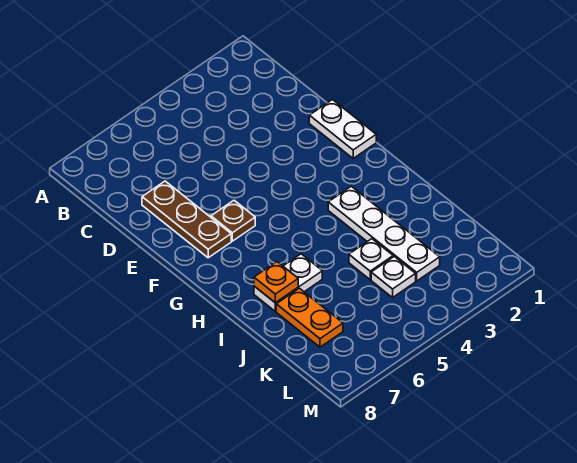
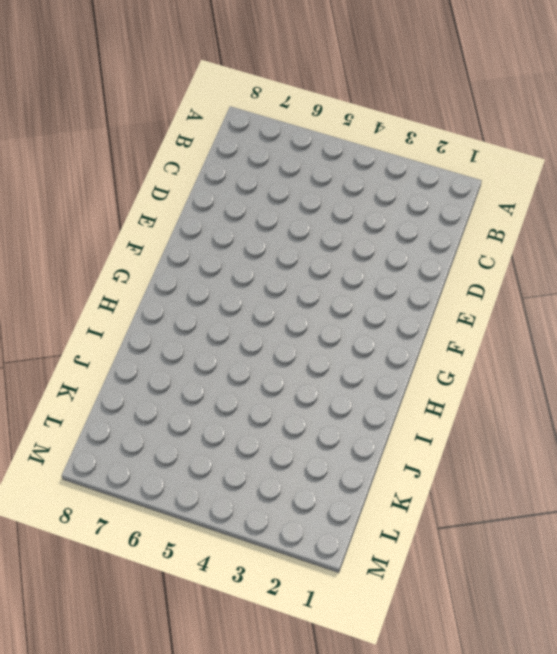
none -> brown plate D7:F7 level 1
none -> white plate E1:F1 level 1

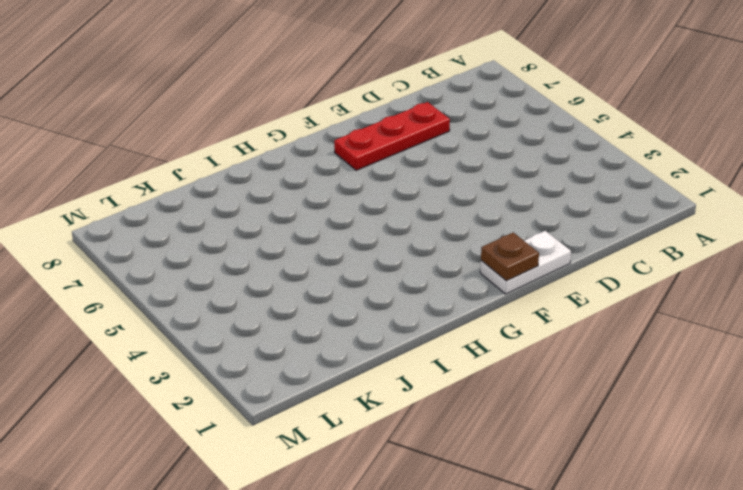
red plate D7:F7 level 1 -> brown plate D7:F7 level 1
brown plate F1 level 2 -> brown plate F6 level 1
none -> white plate H3:K3 level 1
none -> white plate I6:I7 level 1

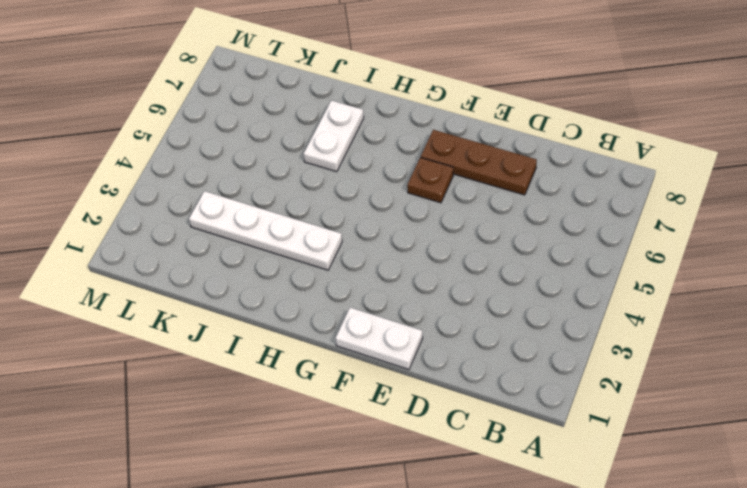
none -> white plate J4 level 1
none -> orange plate J7:K7 level 1

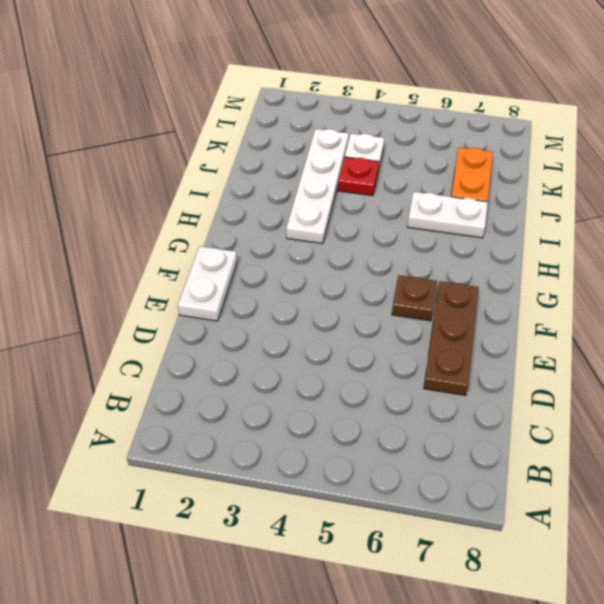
red plate J4 level 1 -> white plate J4 level 1
none -> orange plate I7 level 2

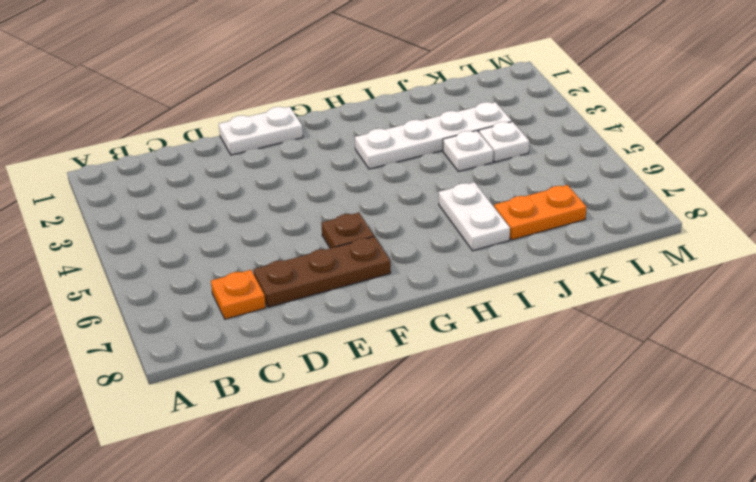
orange plate C7 level 1 -> orange plate I7 level 2

